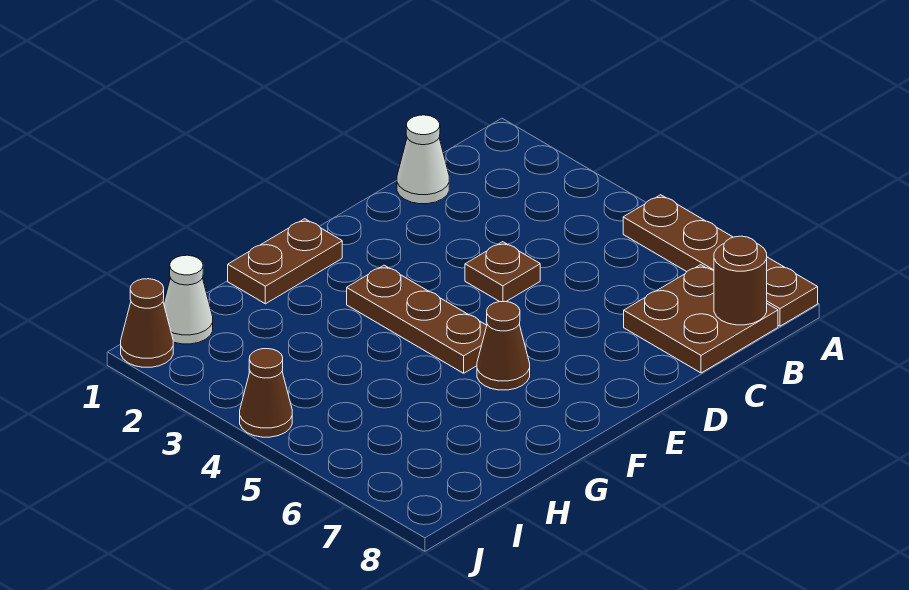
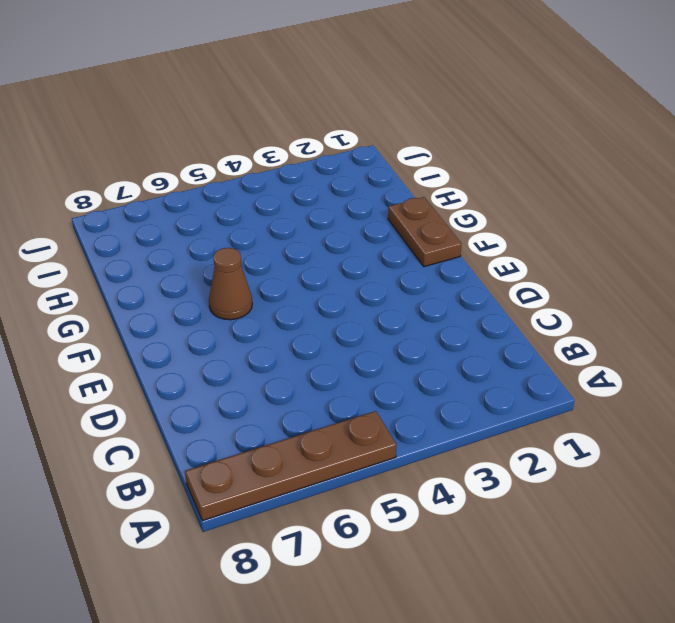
none -> brown plate B7:C8 level 1
none -> white cone C1 level 1

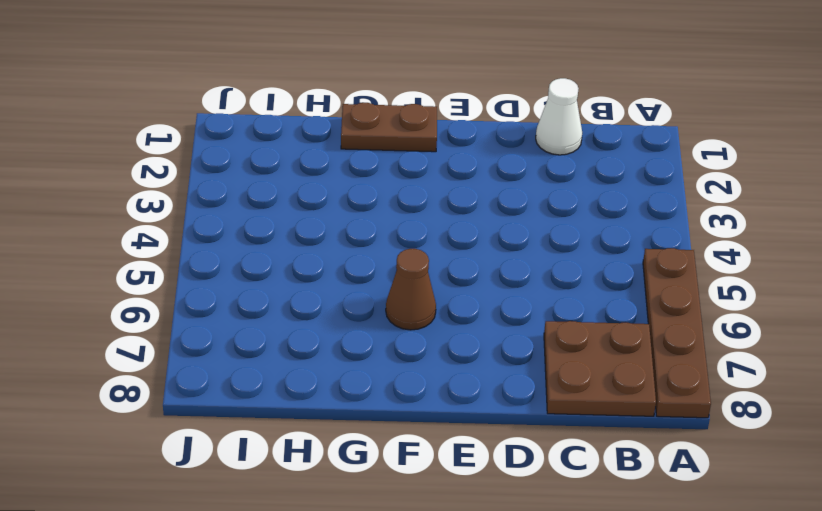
none -> brown plate D4 level 1
none -> brown plate F3:F5 level 1

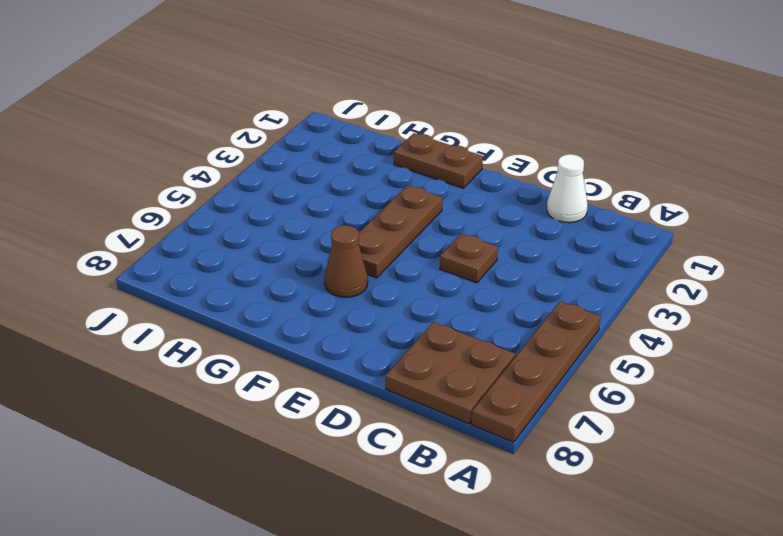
none -> white cone I1 level 1
none -> brown cone J1 level 1

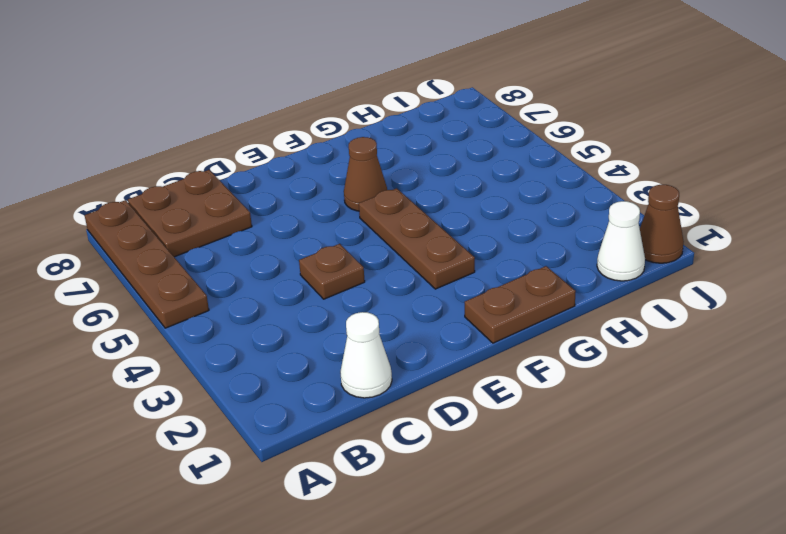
none -> brown cone J4 level 1
none -> brown round brick B8 level 2

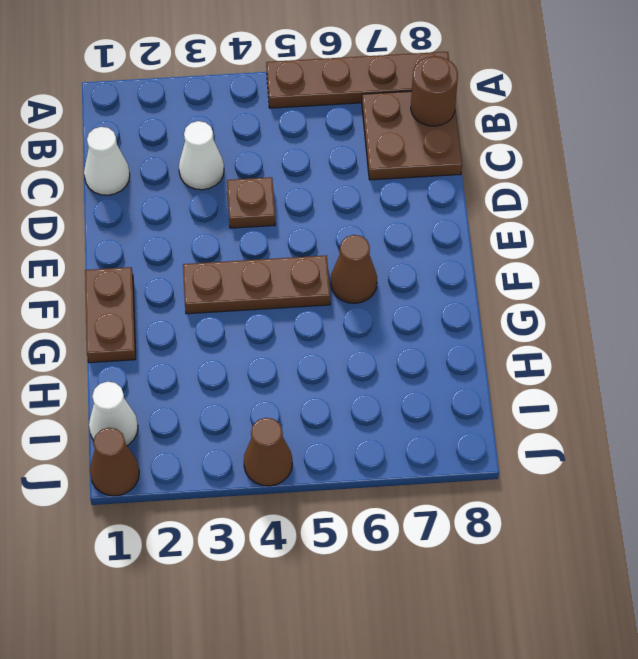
white cone C3 level 1 -> none

